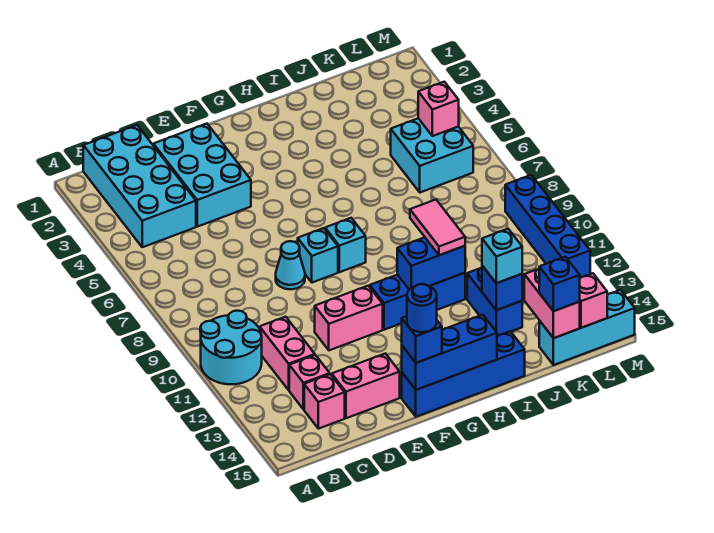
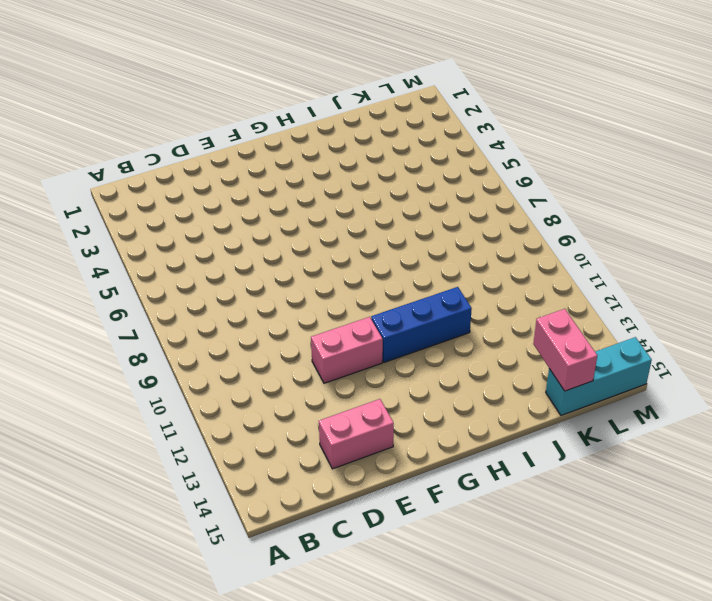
none -> cyan round brick A10:B11 level 1
none -> cyan brick B1:C4 level 1
none -> pink brick C11:C12 level 1

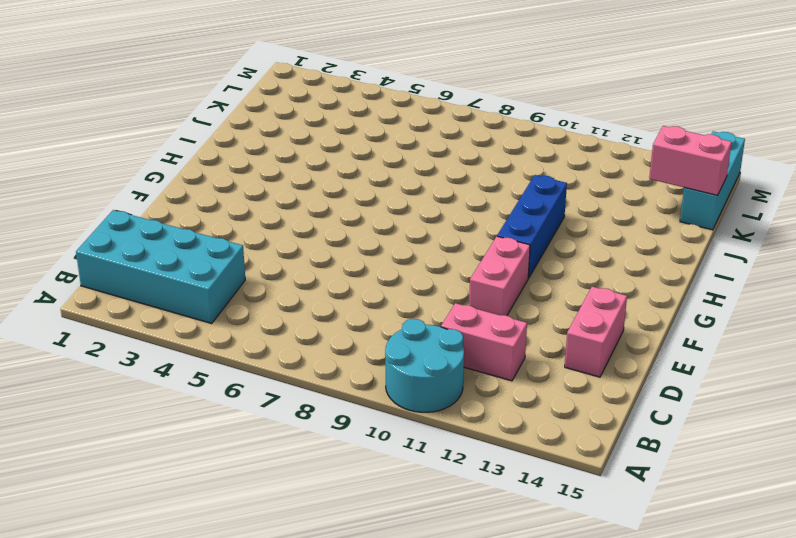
none -> pink brick C13 level 1
none -> pink brick C14 level 1
none -> cyan brick D2:E4 level 1

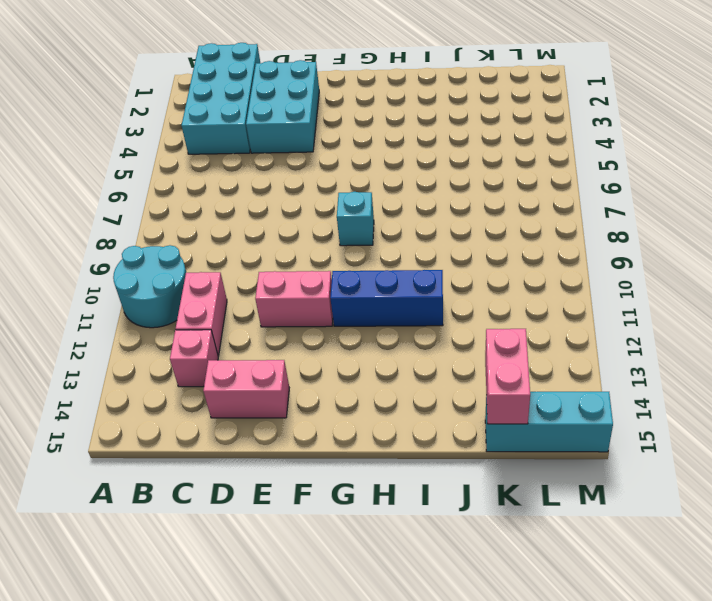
none -> pink brick C14 level 1
none -> cyan cone E8 level 1
none -> cyan brick F8 level 1

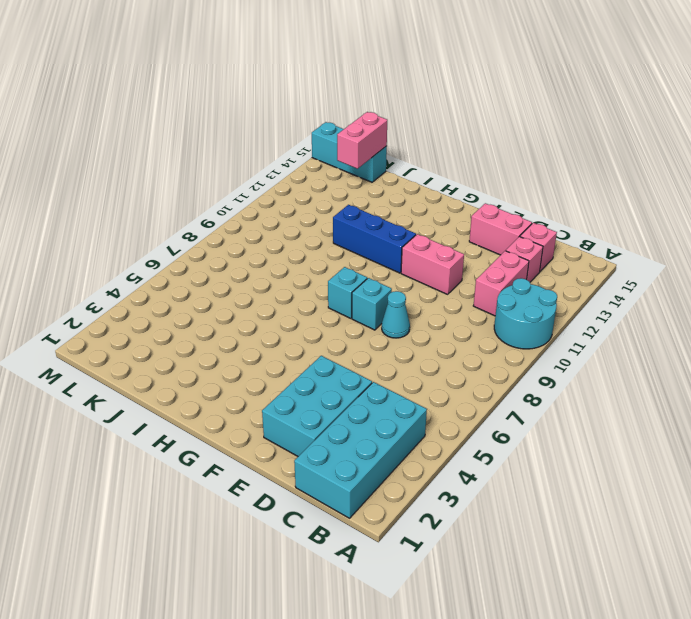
none -> blue brick F15:I15 level 1
none -> blue brick J12:J13 level 1
none -> cyan brick K5:L6 level 1

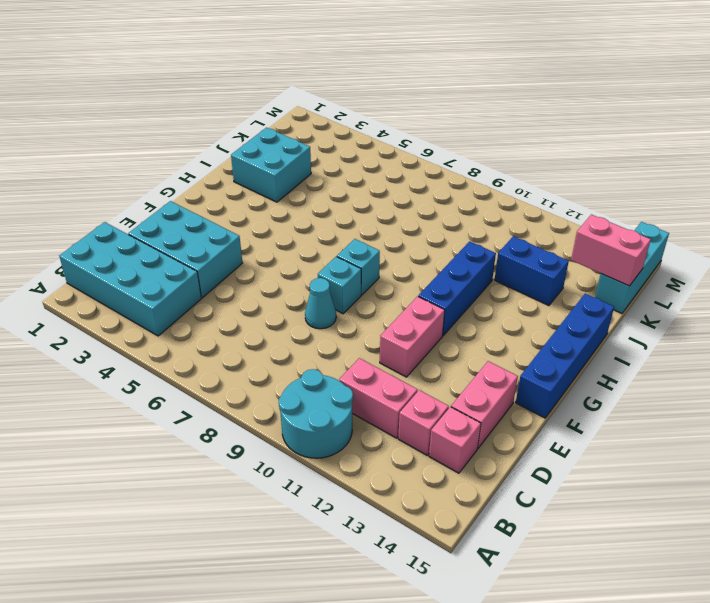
cyan brick I2:J3 level 1 -> cyan brick K5:L6 level 1
none -> blue brick M9:M12 level 1
none -> blue brick F15:H15 level 2
none -> blue brick H11:I11 level 2

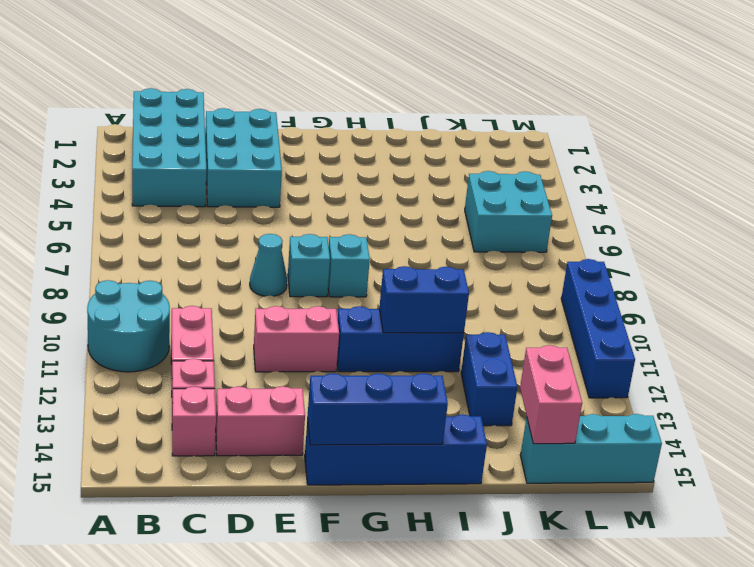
none -> blue brick J13 level 2
none -> pink brick L5 level 2
none -> pink brick L15 level 2

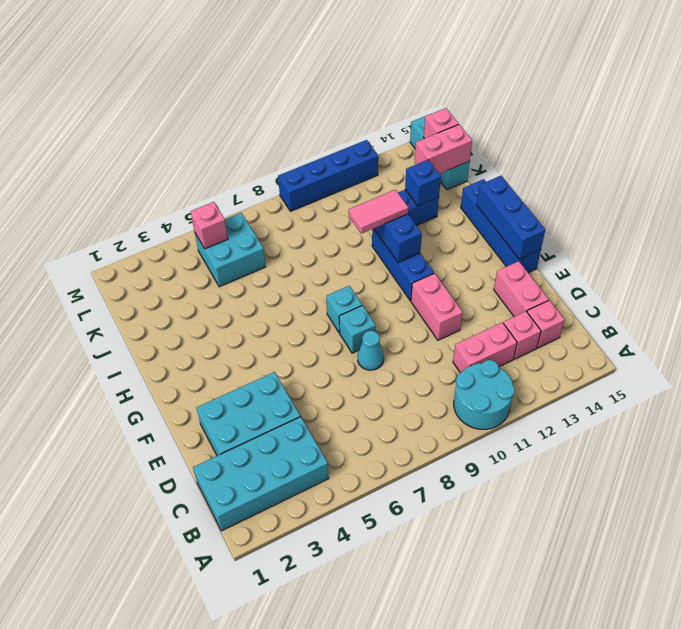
none -> blue brick F15 level 3
none -> cyan brick J13 level 3
none -> blue brick K15 level 3

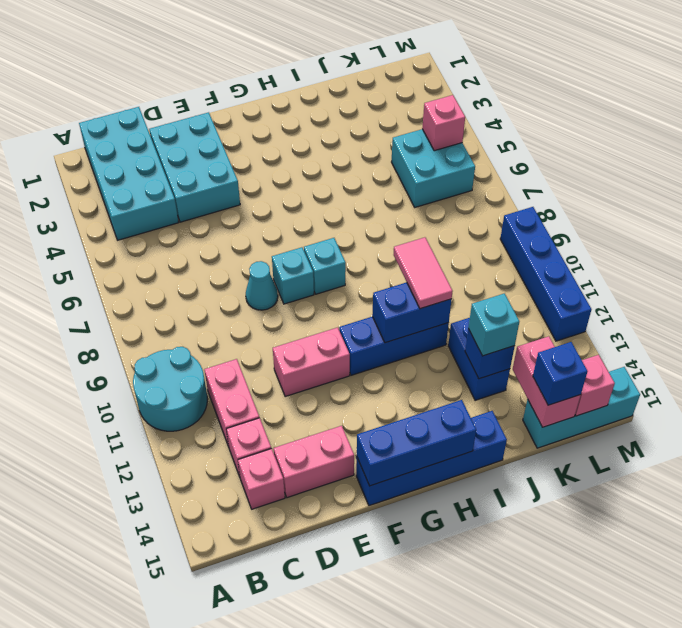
none -> blue brick F15 level 3
none -> blue round brick F15 level 4

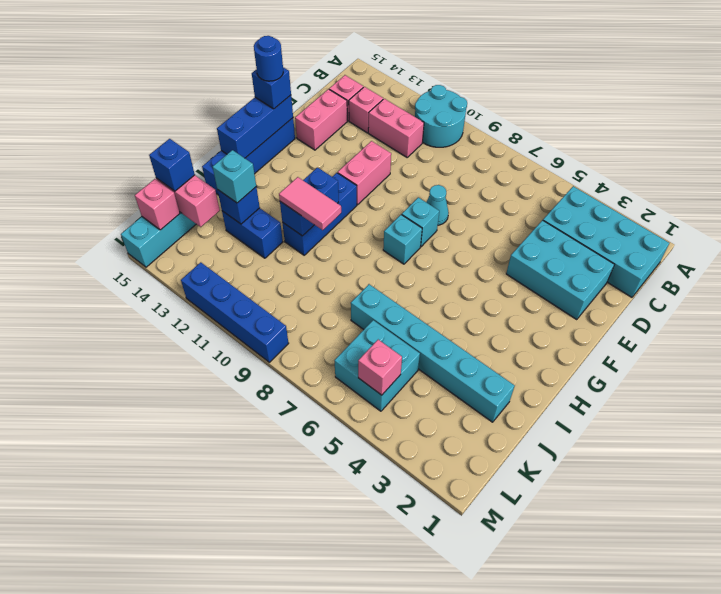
cyan brick J2:J7 level 1 -> none

